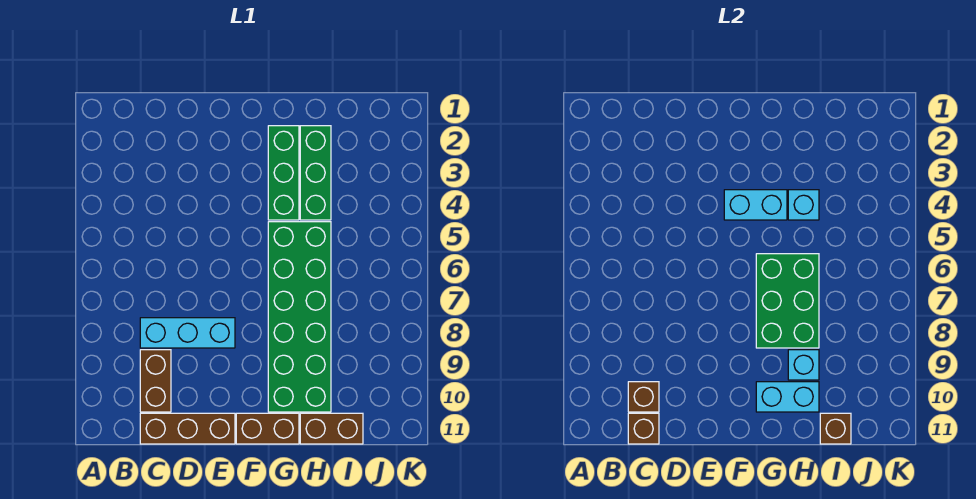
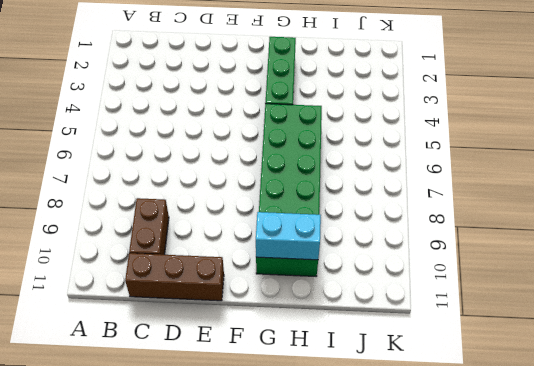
none -> cyan brick C8:E8 level 1
none -> brown brick F11:G11 level 1
none -> green brick H2:H4 level 1

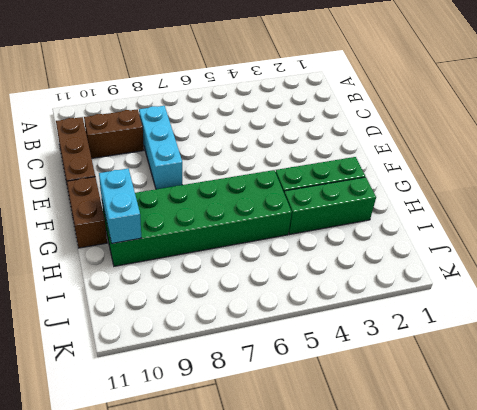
none -> brown brick H11:I11 level 1
none -> brown brick C10 level 2
none -> brown brick C11 level 2

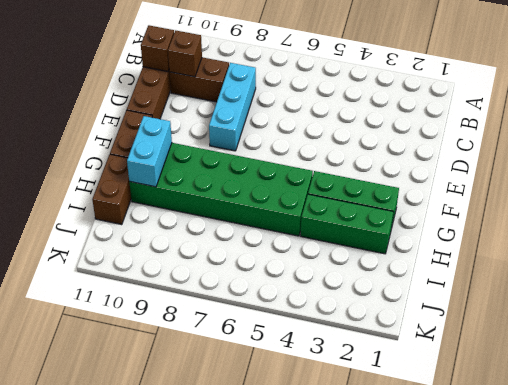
none -> cyan brick F4:G4 level 2
none -> green brick G6:H8 level 2
none -> cyan brick H4 level 2

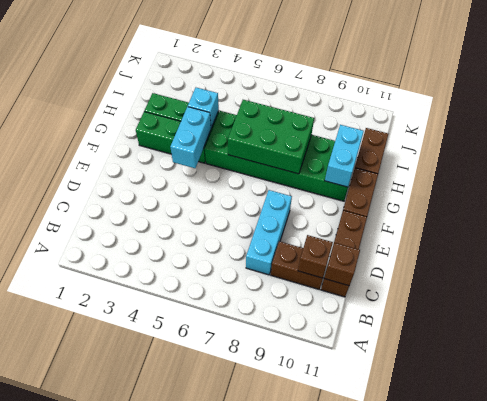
none -> cyan brick H9 level 2
none -> brown brick I11 level 2

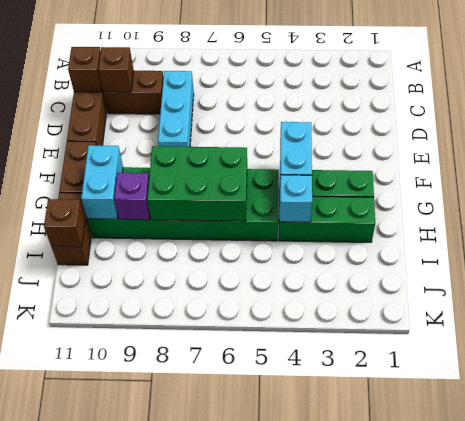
purple brick H9 level 2 -> cyan brick H9 level 2

